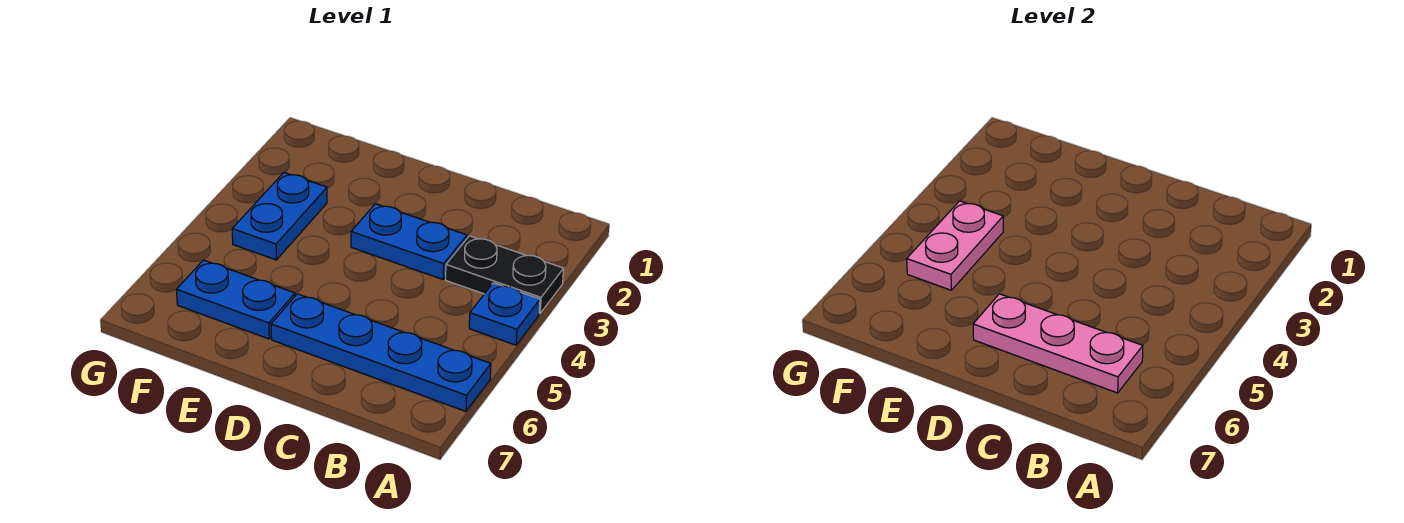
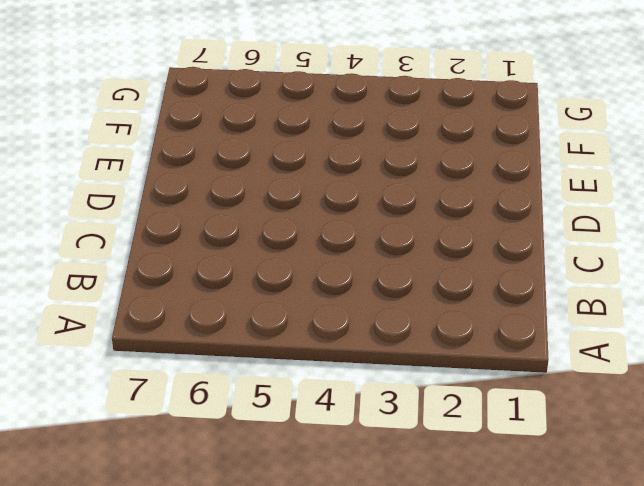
none -> black plate A3:B3 level 1
none -> blue plate A4 level 1

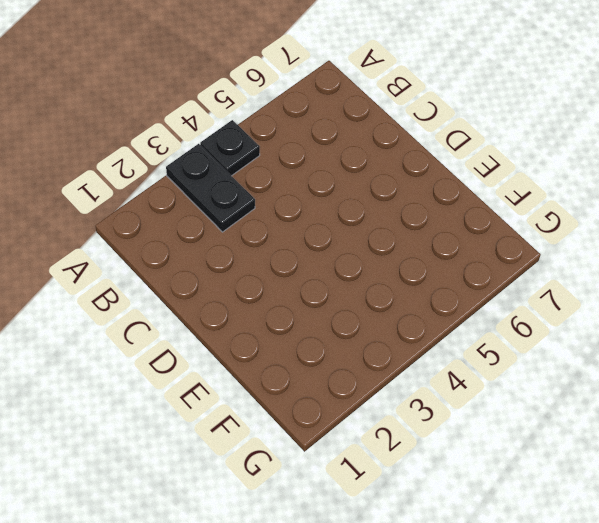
black plate A4 level 1 -> blue plate A4 level 1
none -> blue plate A6:D6 level 1
none -> blue plate C3:D3 level 1

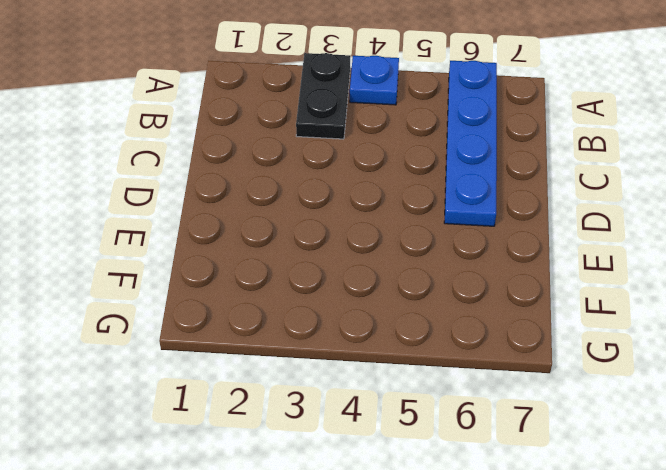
none -> blue plate C3:D3 level 1
none -> blue plate E6:F6 level 1

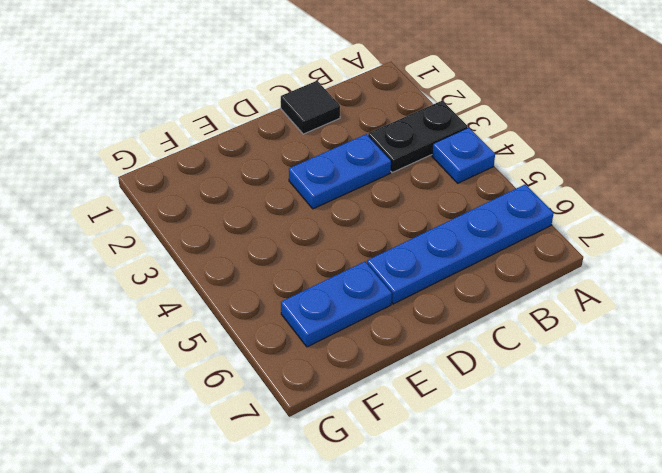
black tile C1 level 1 -> none
none -> blue plate F3:F4 level 1
none -> pink plate B6:D6 level 2

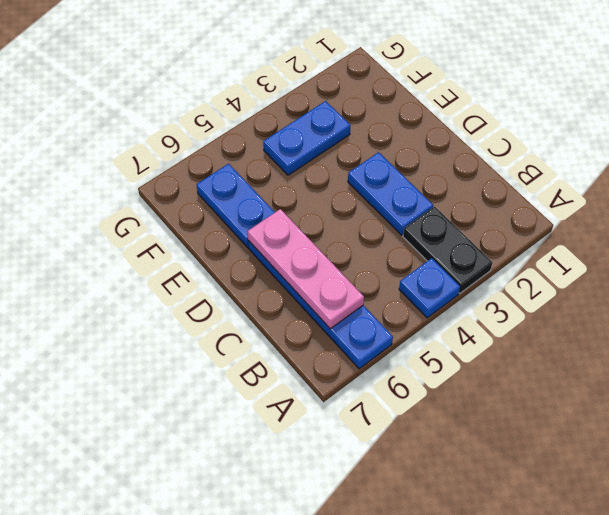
none -> pink plate F4:F5 level 2

